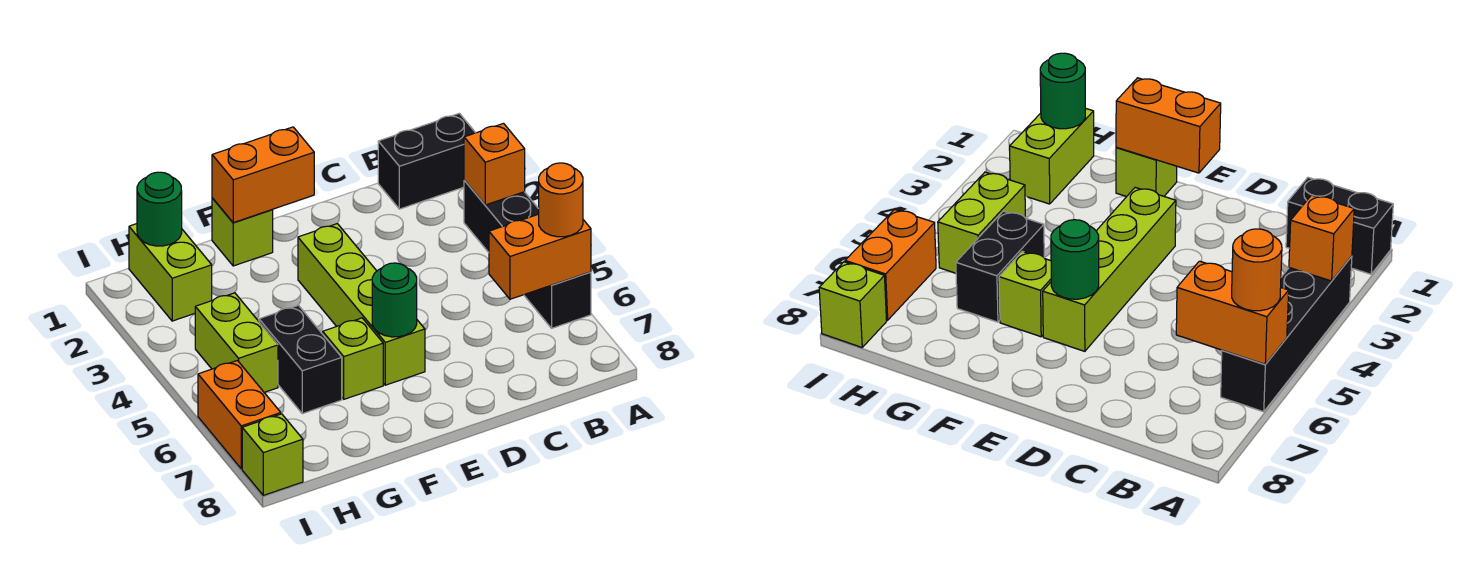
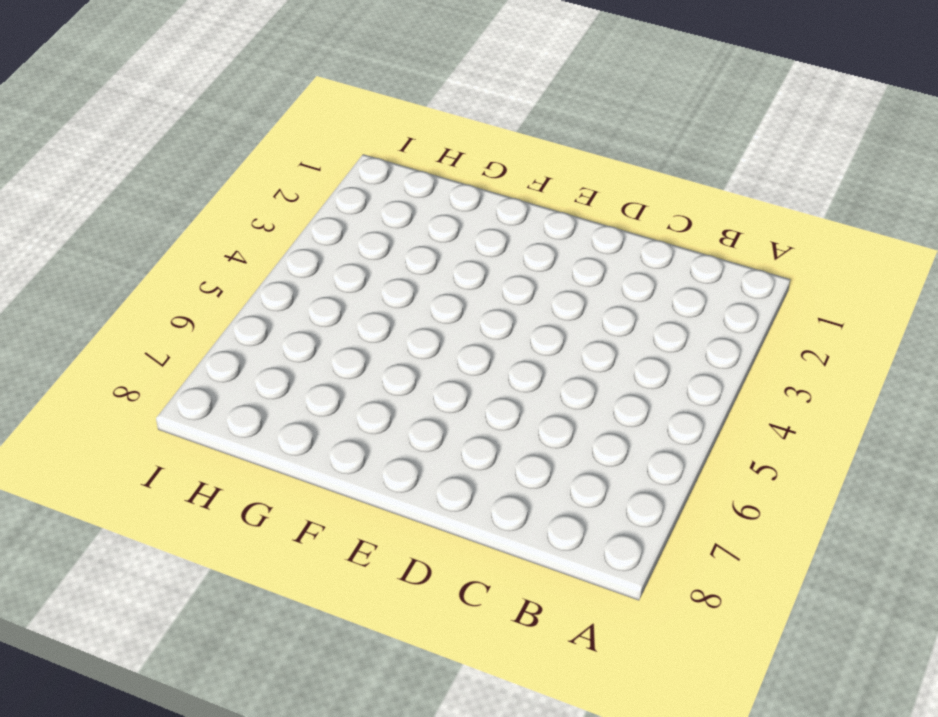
none -> black brick A1:B1 level 1
none -> black brick A3:A6 level 1
none -> lime brick E3:E6 level 1

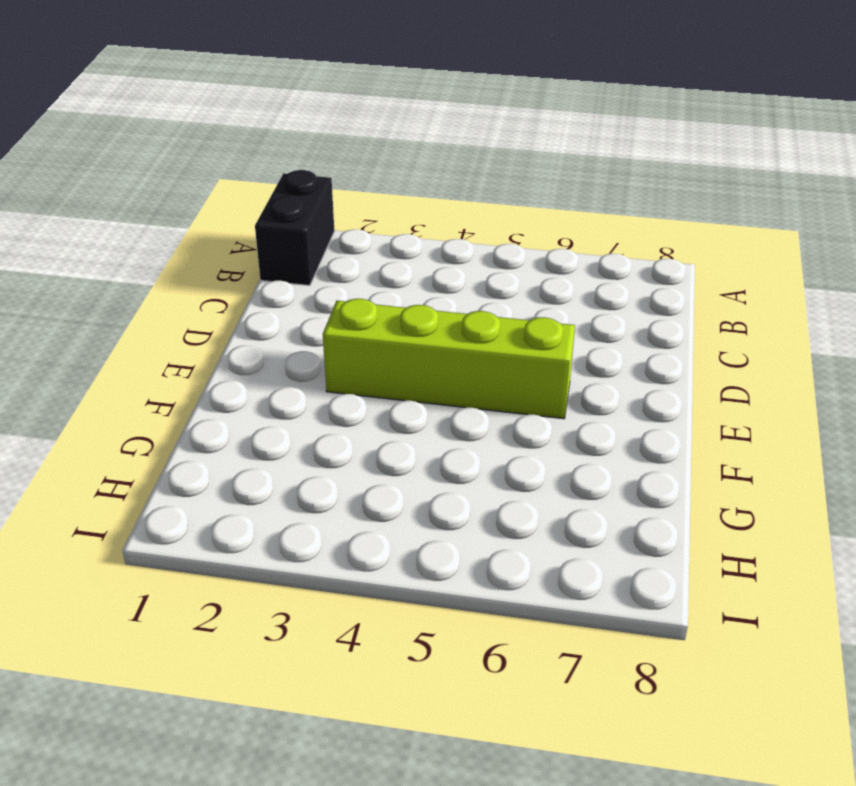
none -> black brick A3:A6 level 1
none -> lime brick F1 level 1
none -> lime brick F6 level 1

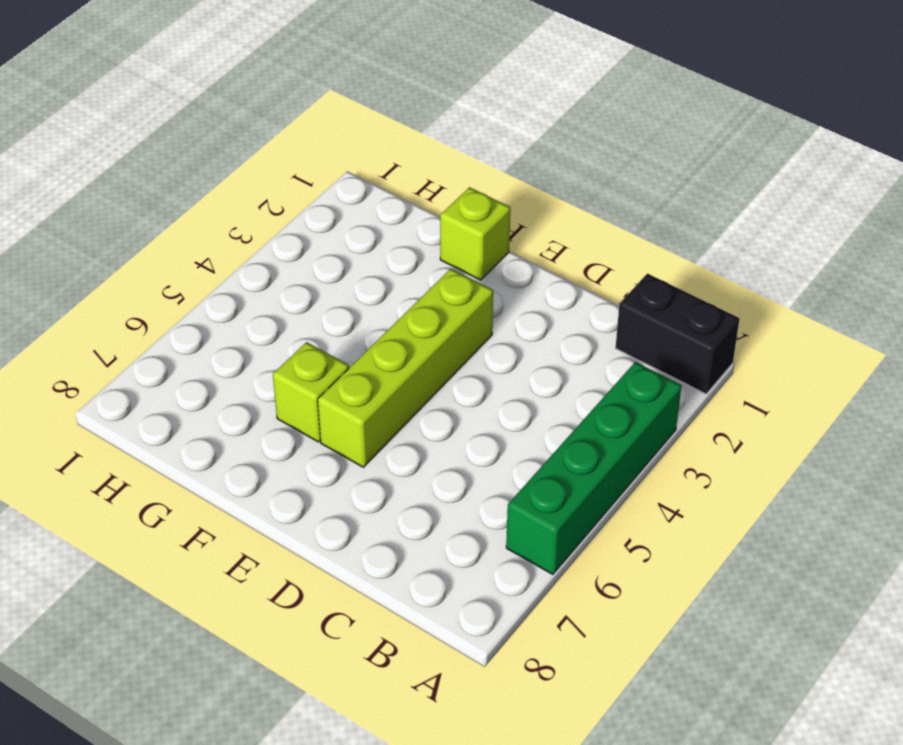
green brick A3:A6 level 1 -> black brick A3:A6 level 1
none -> black brick G5:G6 level 1
none -> lime brick H1:H2 level 1
none -> lime brick H4:H5 level 1

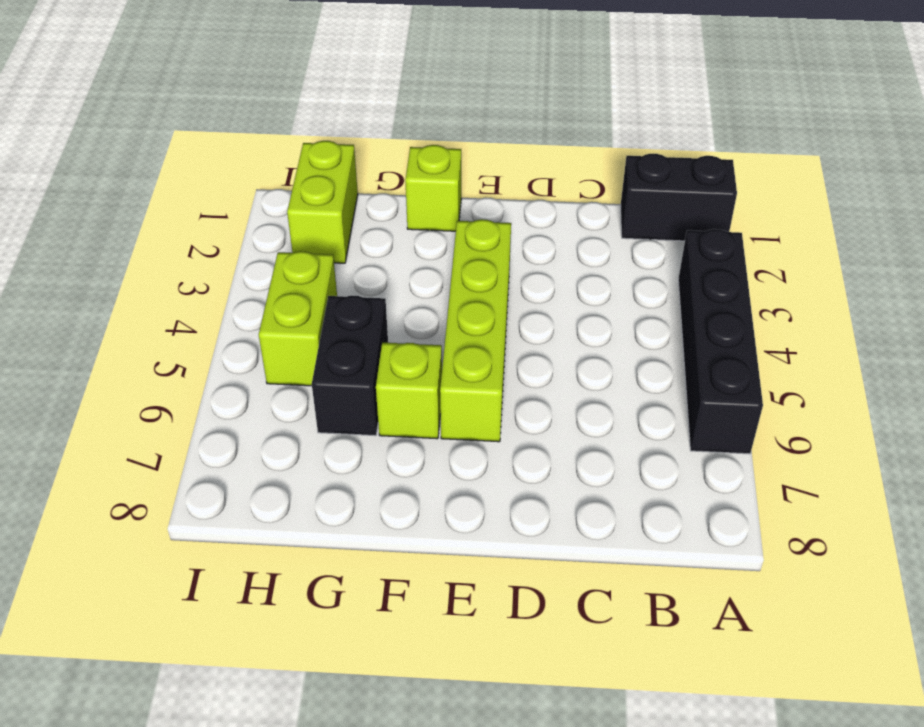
none -> orange brick I6:I7 level 1
none -> lime brick I8 level 1
none -> orange brick A3 level 2

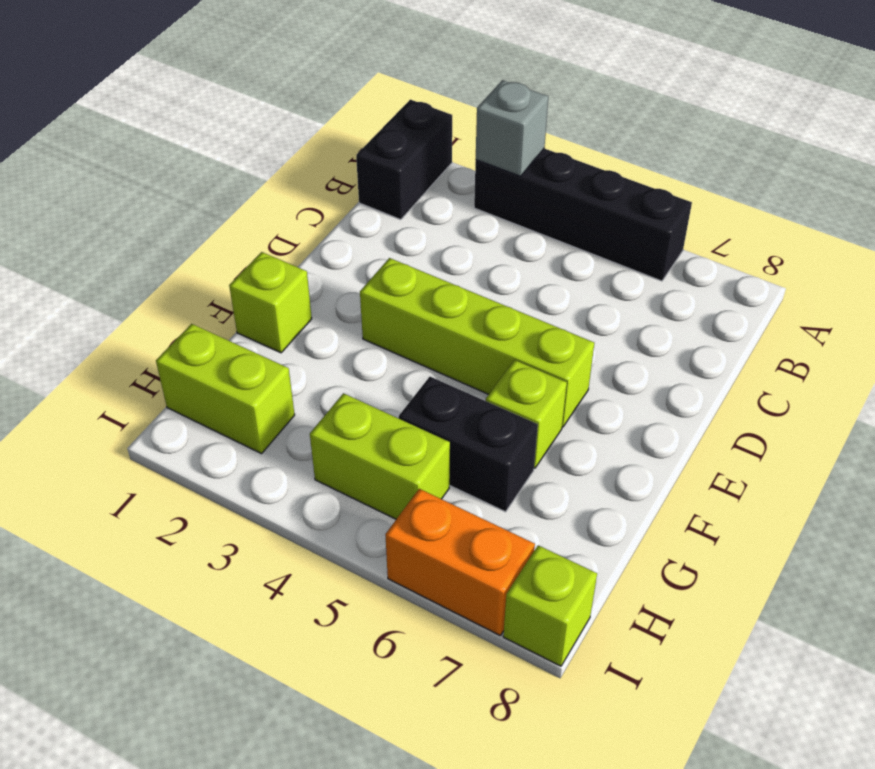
grey brick A3 level 2 -> orange brick A3 level 2
none -> orange brick A6:B6 level 2
none -> orange brick E1:F1 level 2
none -> green round brick E6 level 2

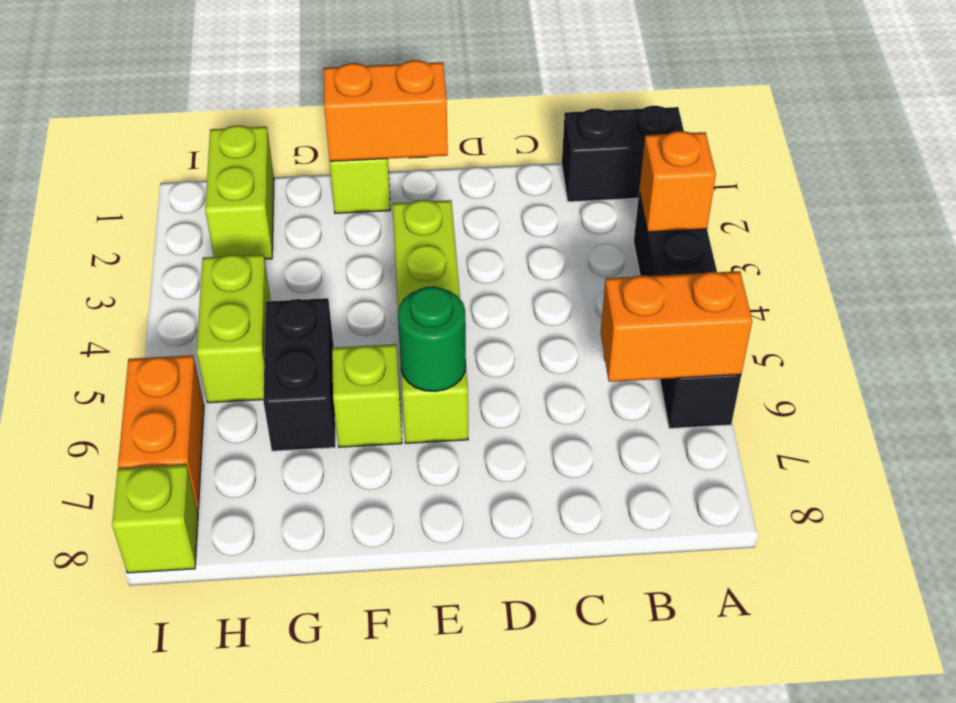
none -> green round brick H1 level 2
none -> orange round brick A6 level 3

